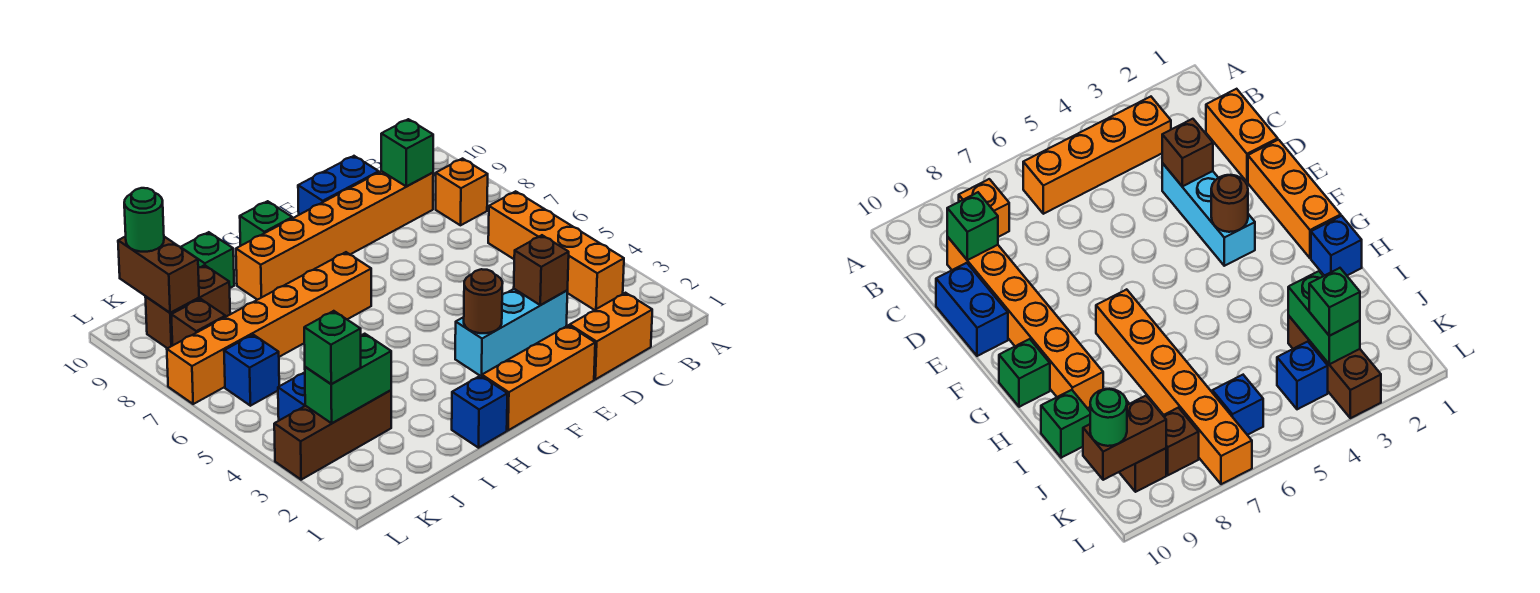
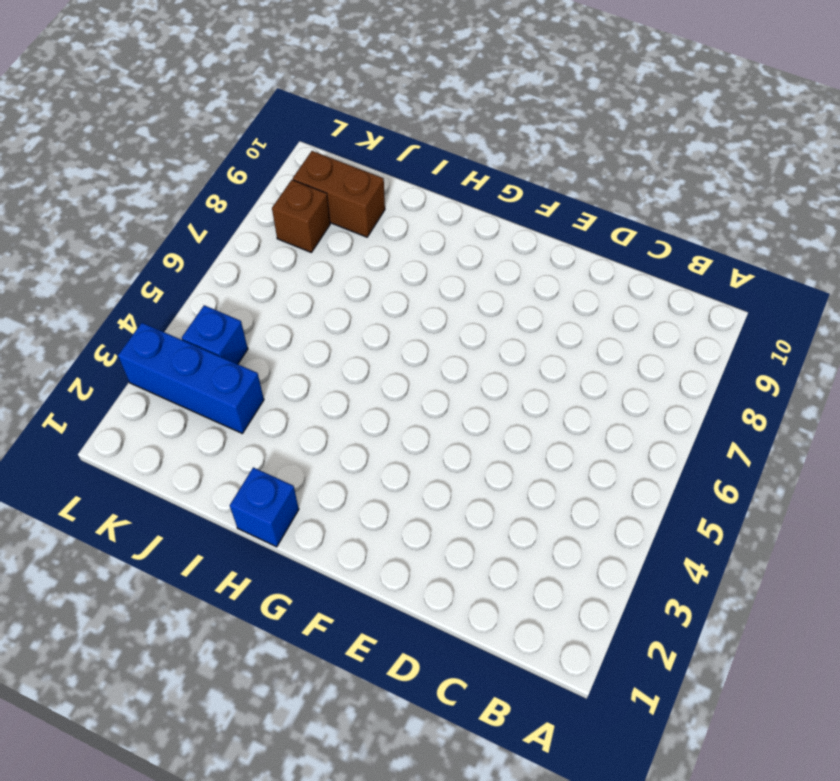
blue brick J3:L3 level 1 -> brown brick J3:L3 level 1
none -> orange brick B3:B6 level 1
none -> orange brick B8 level 1
none -> orange brick C1:D1 level 1

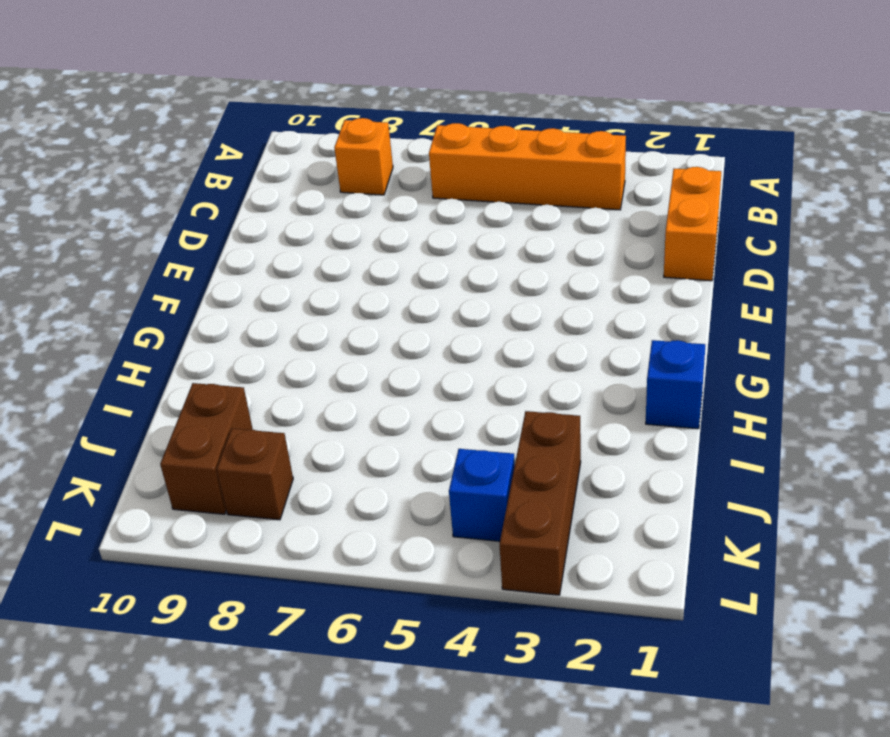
none -> orange brick C9:H9 level 1
none -> cyan brick D3:F3 level 1
none -> blue brick D10:E10 level 1

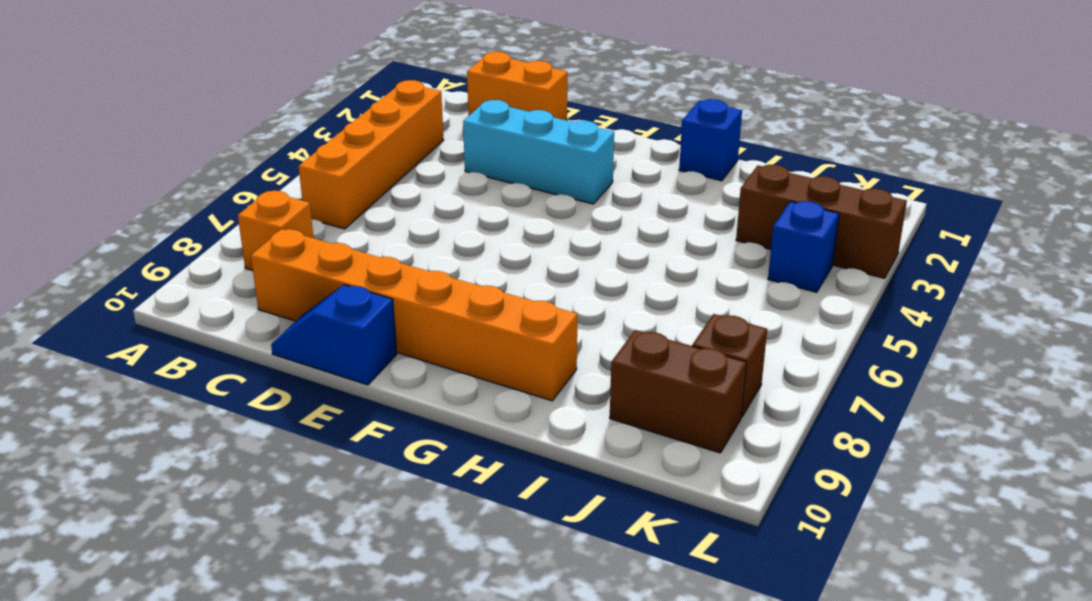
blue slope D10:E10 level 1 top E -> blue brick D10:E10 level 1
none -> orange brick E1:G1 level 1
none -> orange brick G7:L7 level 1
none -> green brick G10 level 1

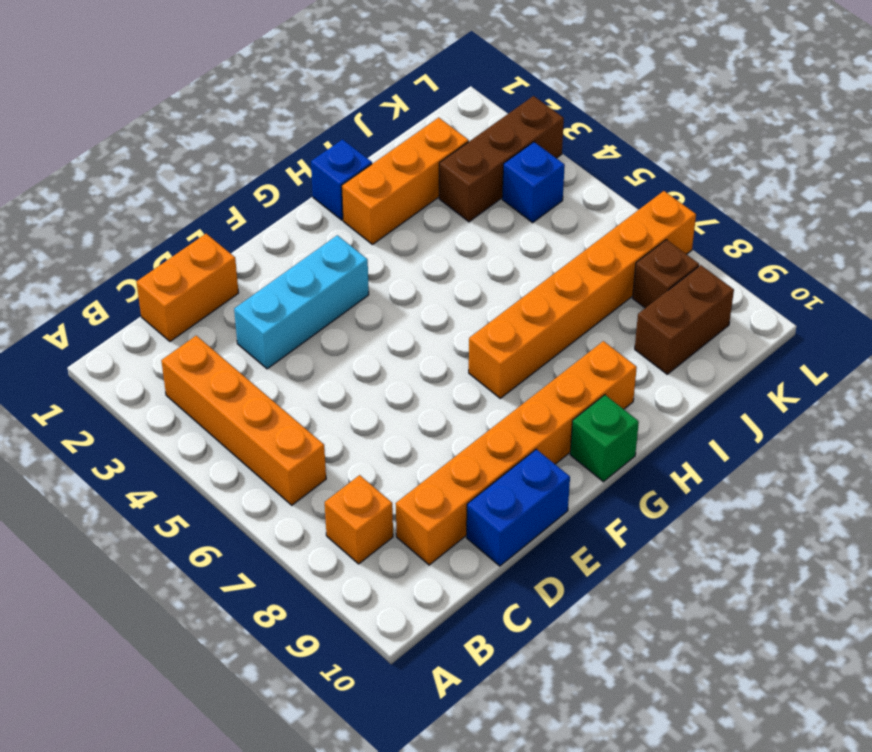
orange brick H2:J2 level 1 -> orange brick E1:G1 level 1
none -> green brick I10 level 1
none -> blue brick K6 level 1
none -> green brick C9 level 2

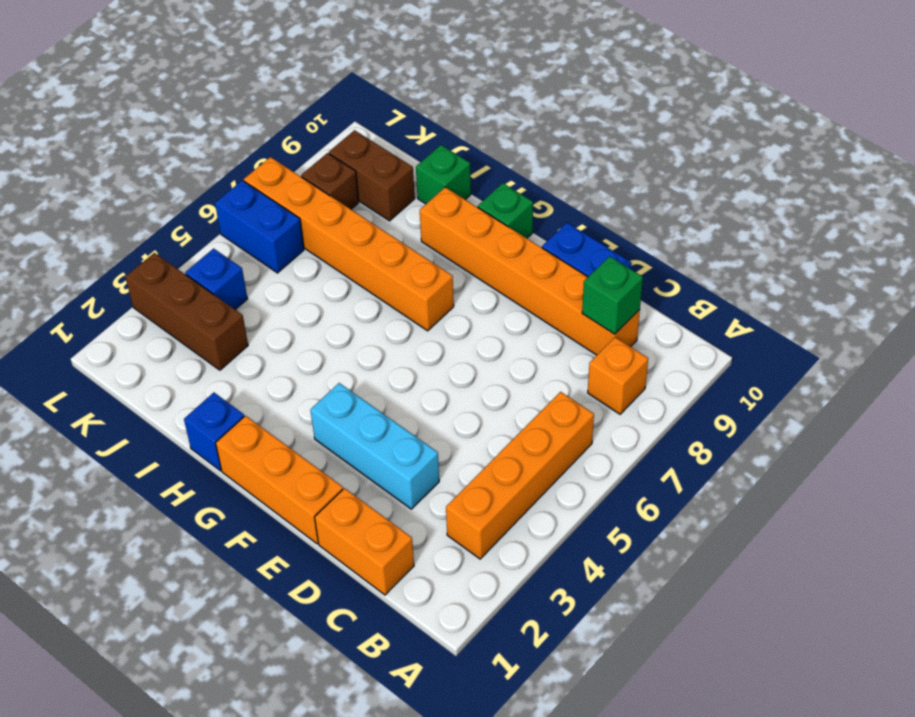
blue brick K6:L6 level 1 -> blue brick K6 level 1
none -> brown brick D3 level 2
none -> brown round brick F3 level 2
none -> green brick J3:K3 level 2

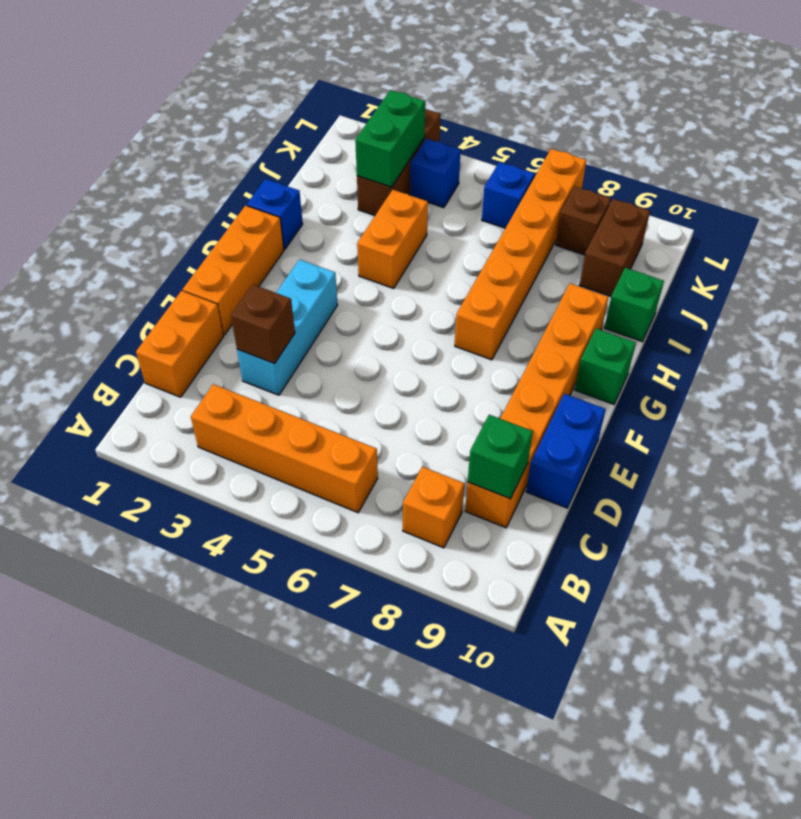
orange brick H4:I4 level 1 -> none
none -> brown round brick F3 level 2
none -> brown brick K9:K10 level 2
none -> green brick K3 level 3

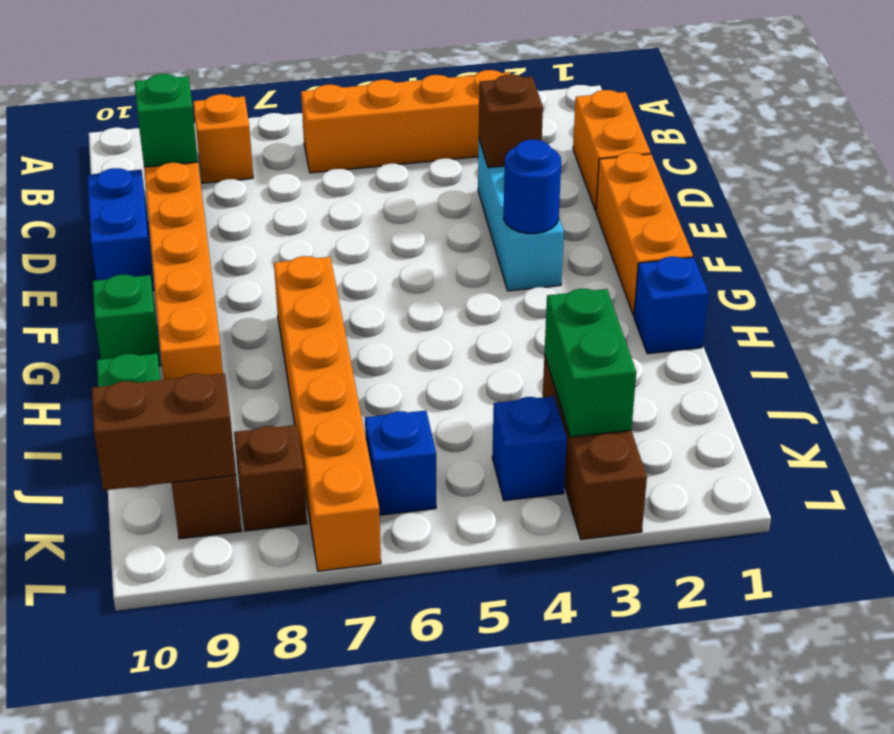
blue round brick F3 level 2 -> brown round brick F3 level 2
none -> green brick K3 level 3
none -> green round brick K10 level 3

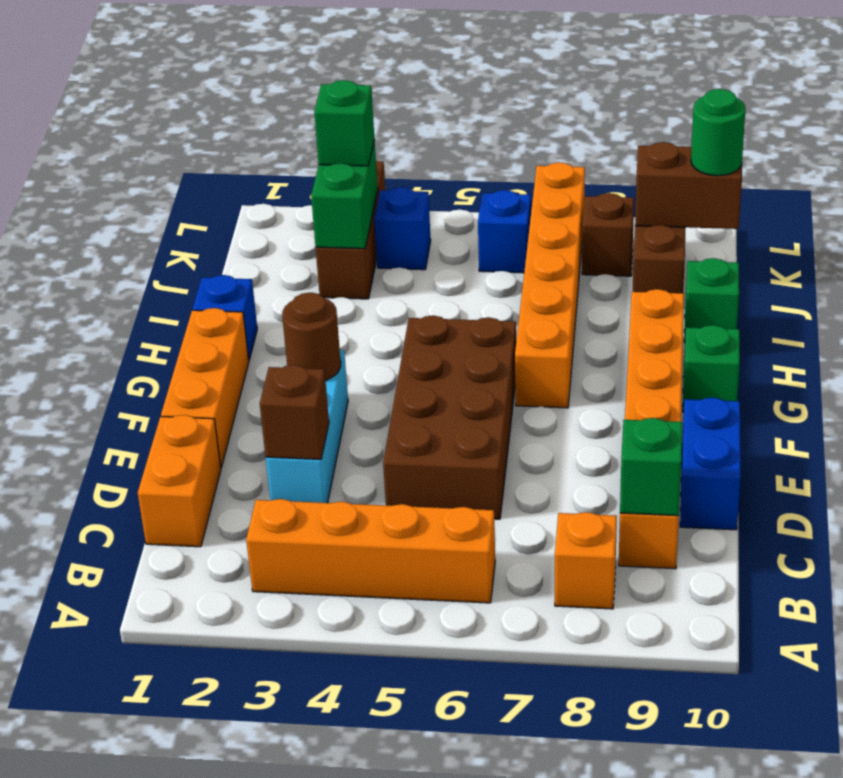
brown brick D5:G6 level 1 -> none

